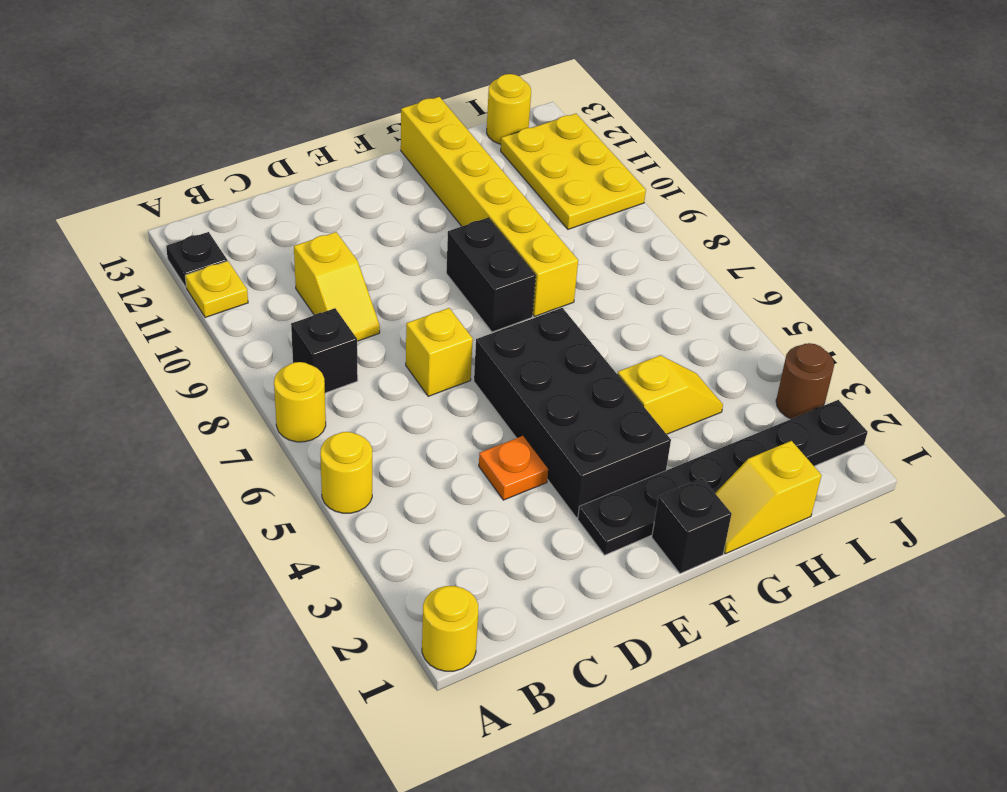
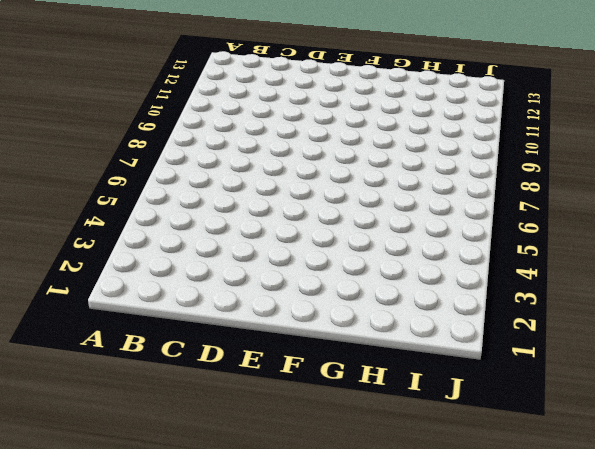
none -> yellow round brick A1 level 1
none -> yellow round brick A5 level 1
none -> yellow round brick A7 level 1

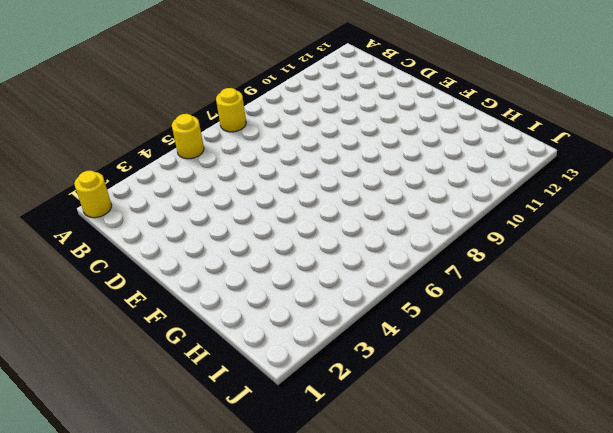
none -> yellow plate A11 level 1
none -> black plate A12 level 1
none -> black brick B8 level 1

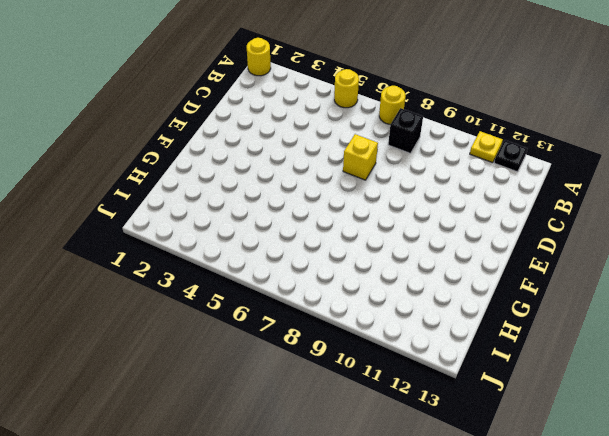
none -> yellow slope C9:C10 level 1 top 10
none -> orange plate D4 level 1
none -> black plate E2:J2 level 1

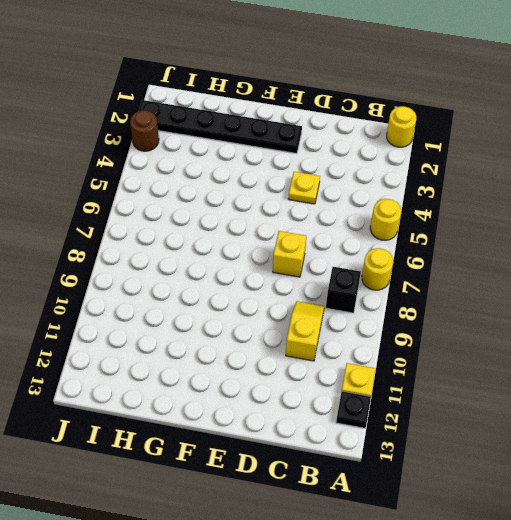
yellow plate D4 level 1 -> orange plate D4 level 1
none -> black brick E3:F6 level 1
none -> black brick F1 level 1
none -> black brick F8:F9 level 1

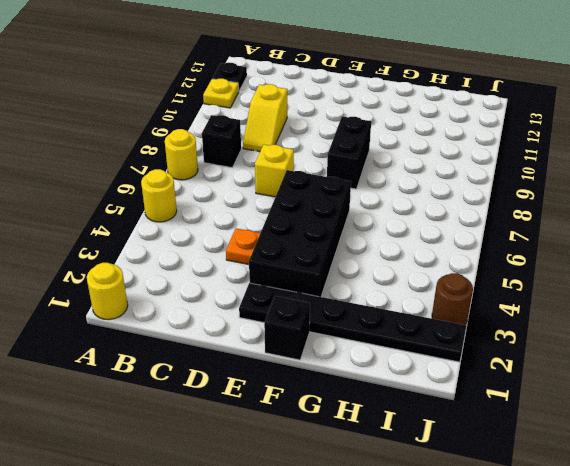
none -> yellow slope G1:H1 level 1 top H
none -> yellow slope G4:H4 level 1 top G
none -> yellow brick G8:G13 level 1

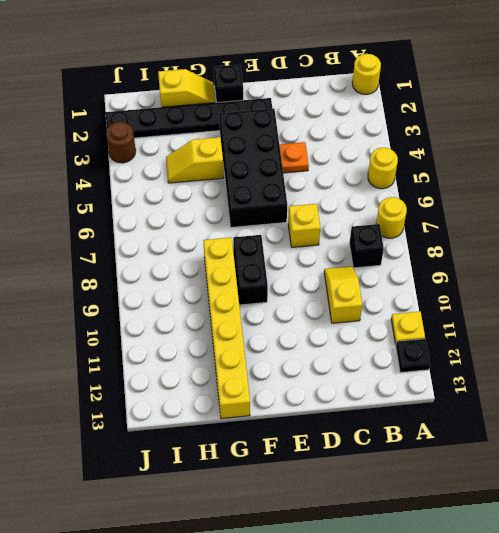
none -> yellow plate I10:J12 level 1
none -> yellow round brick I13 level 1

